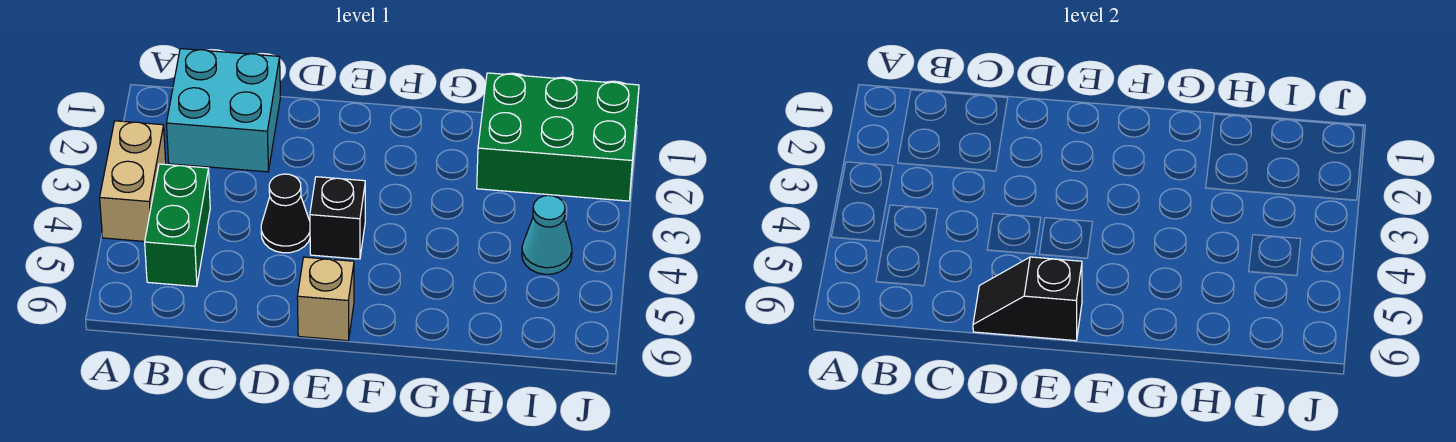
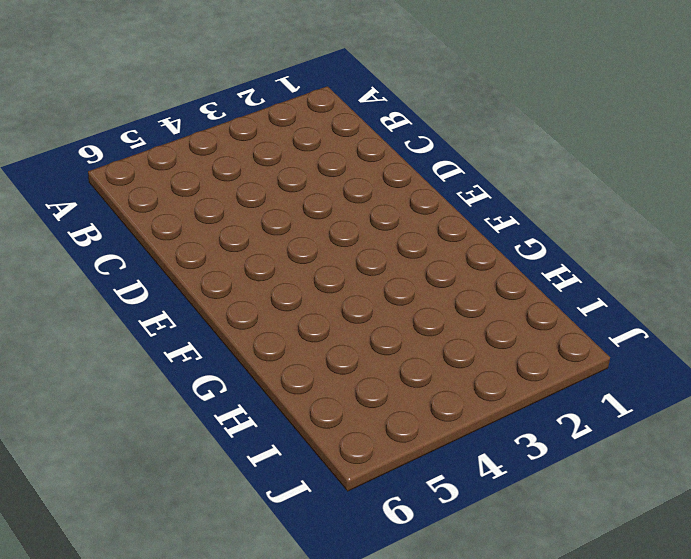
none -> tan brick A3:A4 level 1
none -> cyan brick B1:C2 level 1

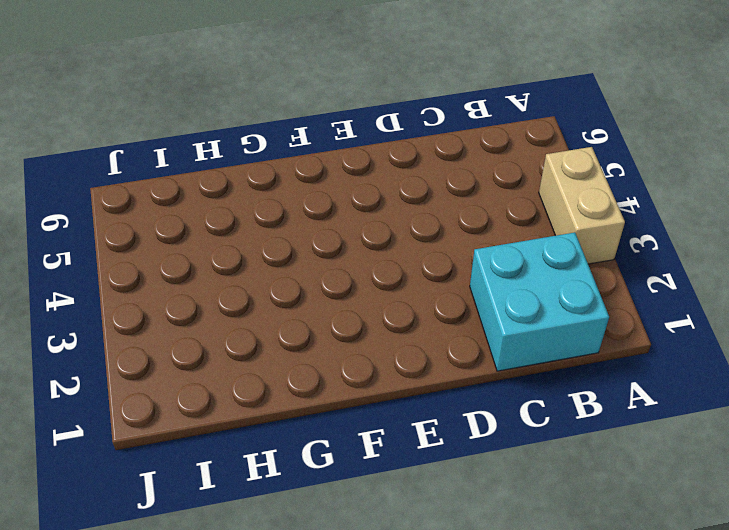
none -> green brick B4:B5 level 1
none -> black cone D4 level 1

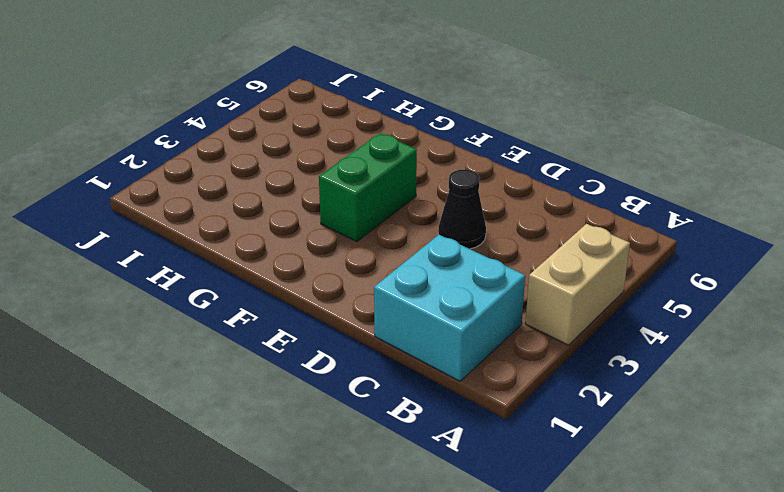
green brick F3:F4 level 1 -> green brick B4:B5 level 1
none -> black brick E4 level 1
none -> tan brick E6 level 1

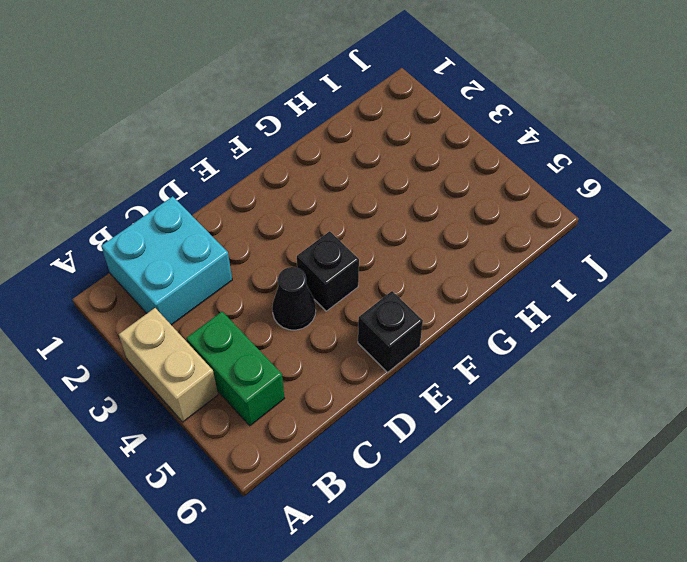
black brick E6 level 1 -> tan brick E6 level 1
none -> green brick H1:J2 level 1
none -> cyan cone I4 level 1

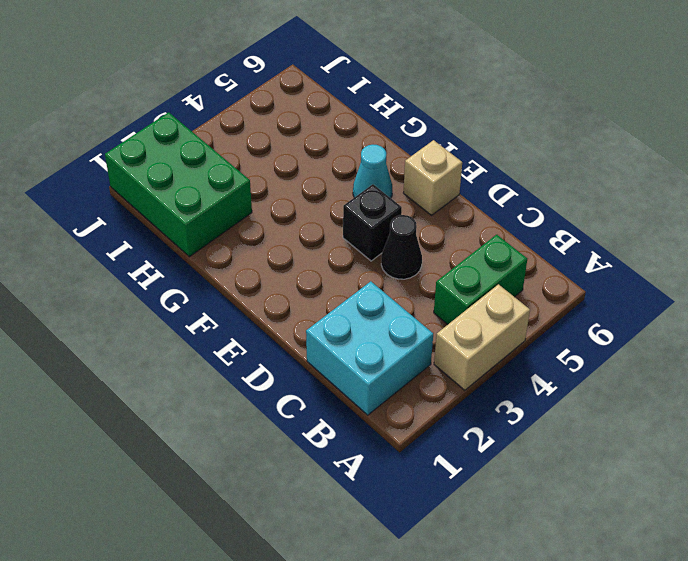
cyan cone F5 level 1 -> cyan cone I4 level 1
none -> black slope D6:E6 level 2 top E

